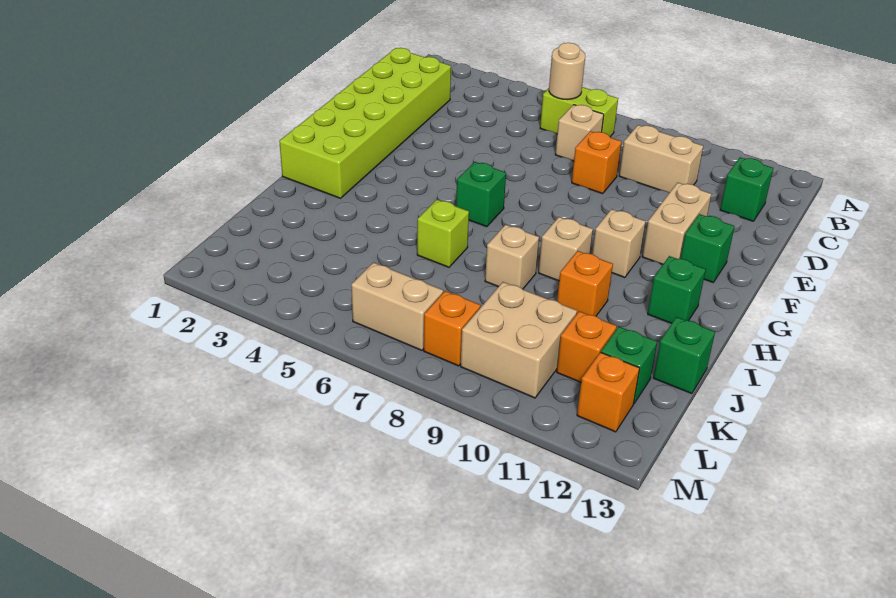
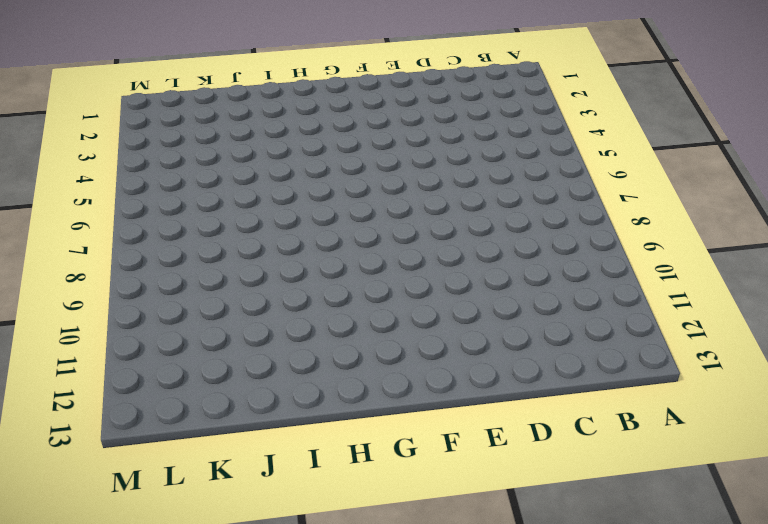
none -> lime brick B6:B7 level 1
none -> lime brick C1:H2 level 1
none -> tan brick C7 level 1

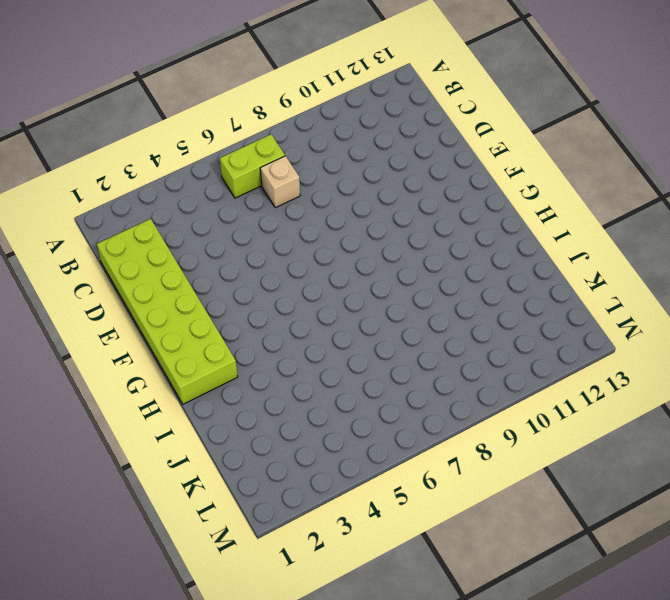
none -> tan brick C9:C10 level 1
none -> green brick C12 level 1
none -> orange brick D8 level 1

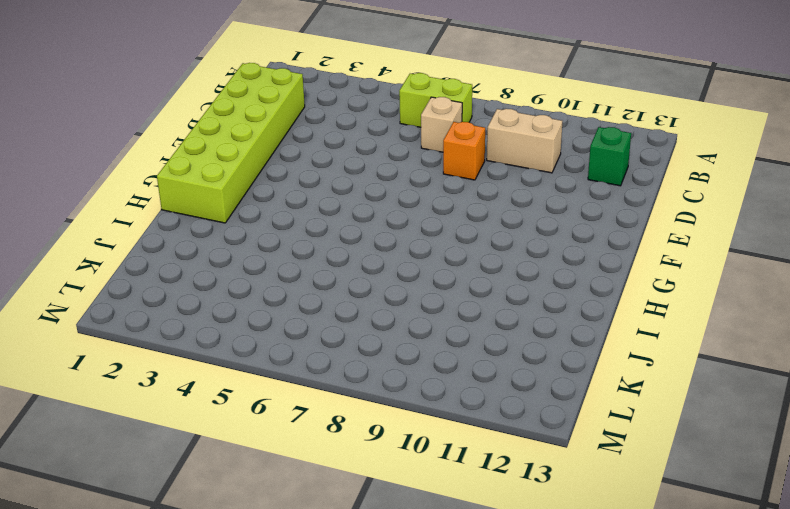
none -> tan brick E11:F11 level 1
none -> green brick F12 level 1
none -> green brick G6 level 1

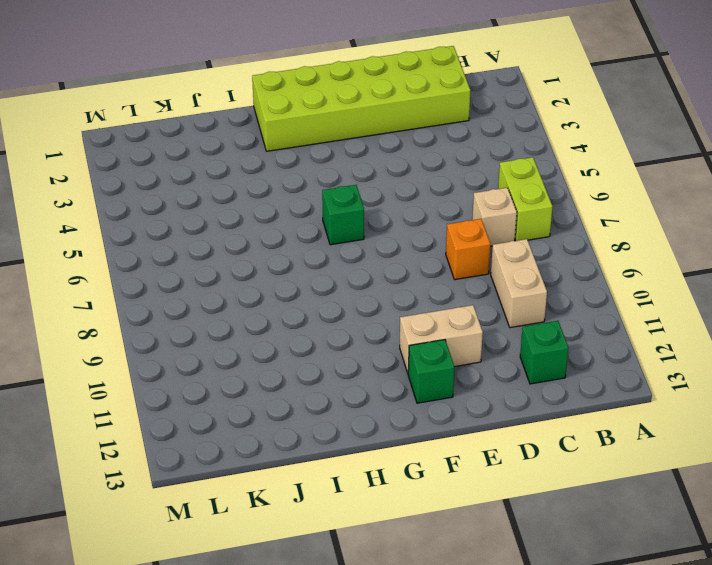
none -> tan brick G10 level 1
none -> tan brick H9 level 1
none -> green brick H12 level 1

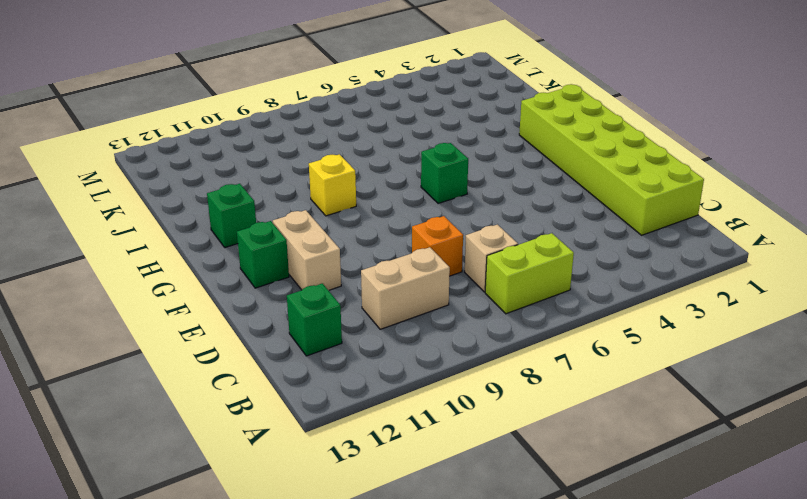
yellow brick H9 level 1 -> tan brick H9 level 1
none -> tan brick G10 level 1
none -> lime brick I6 level 1
none -> tan brick I8 level 1

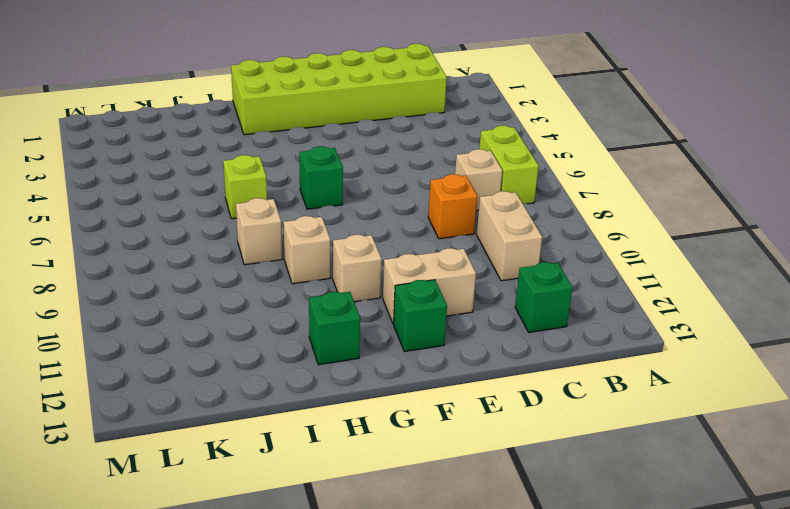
none -> orange brick I10 level 1
none -> green brick J13 level 1
none -> tan brick K9:L10 level 1

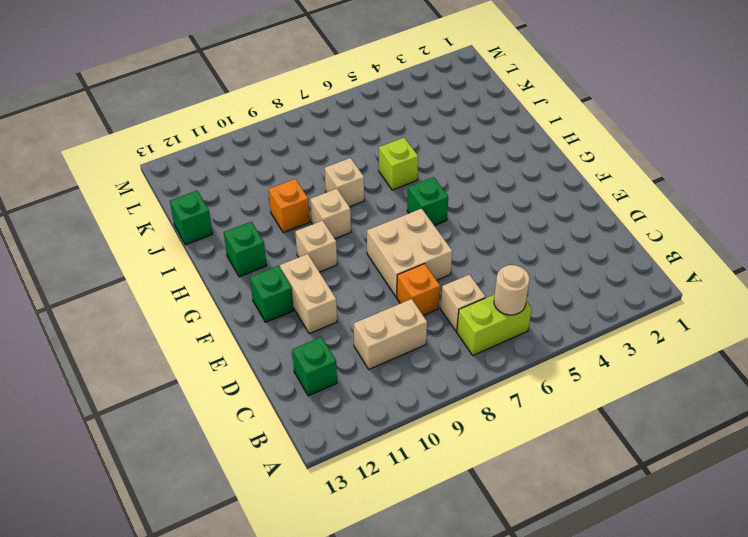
tan brick E7:F8 level 1 -> tan brick K9:L10 level 1
none -> lime brick C1:H2 level 1
none -> orange brick K11 level 1
none -> green brick K12 level 1

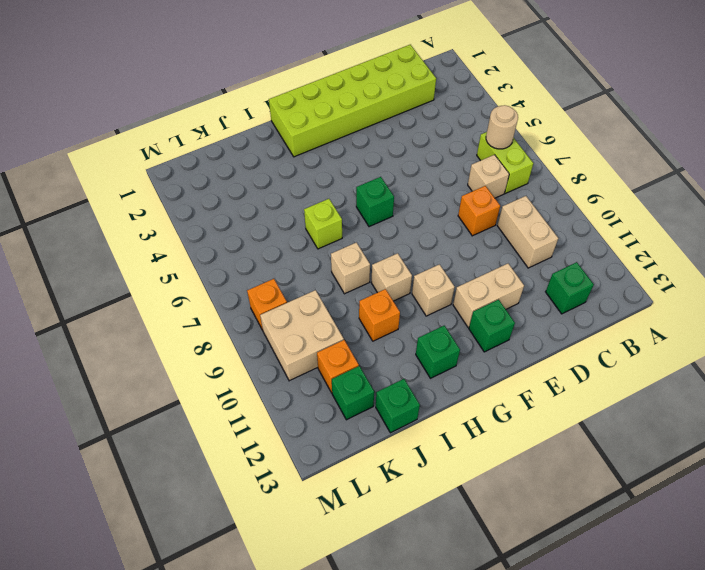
none -> tan brick L6:L7 level 1
none -> orange brick L12 level 1

